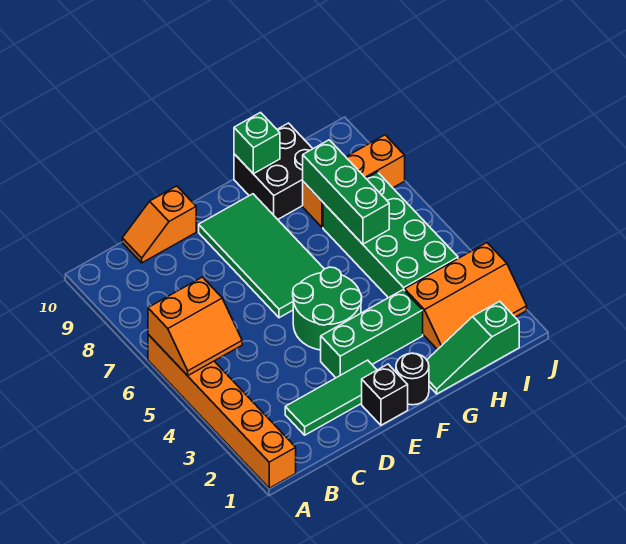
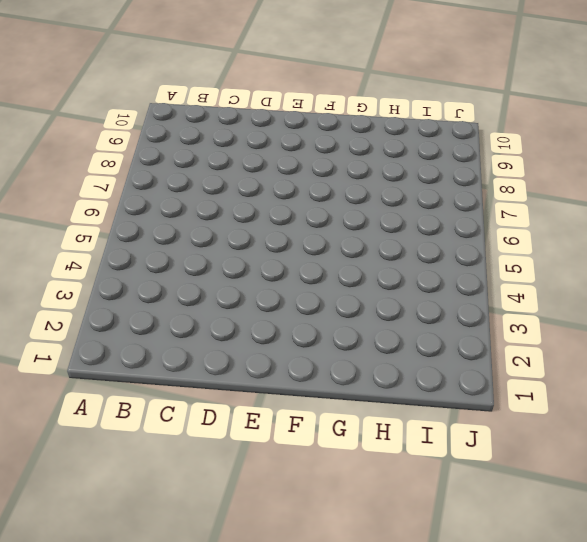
none -> orange brick A1:A6 level 1
none -> green tile C2:E2 level 1
none -> orange slope C10:D10 level 1 top D

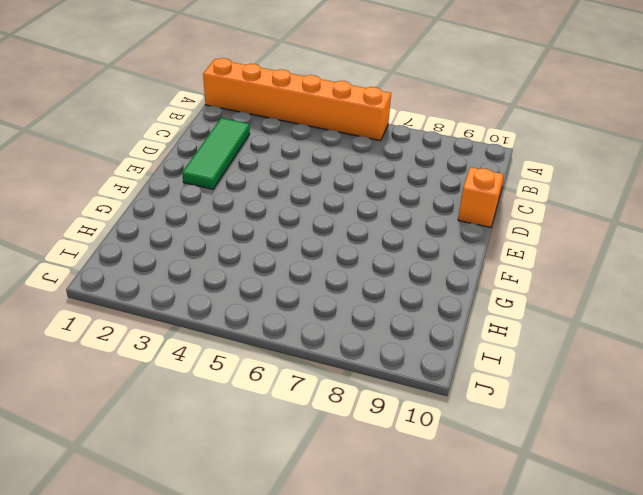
none -> black brick E1 level 1
none -> green brick E3:G3 level 1
none -> green round brick E4:F5 level 1

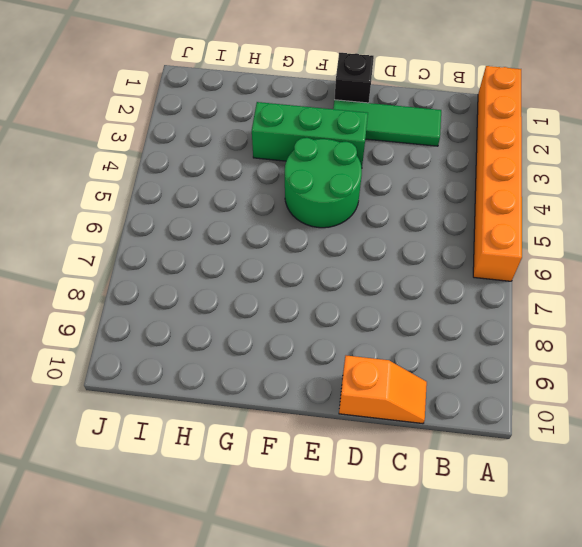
none -> green tile E6:F9 level 1
none -> black round brick F1 level 1
none -> green slope G1:I1 level 1 top I

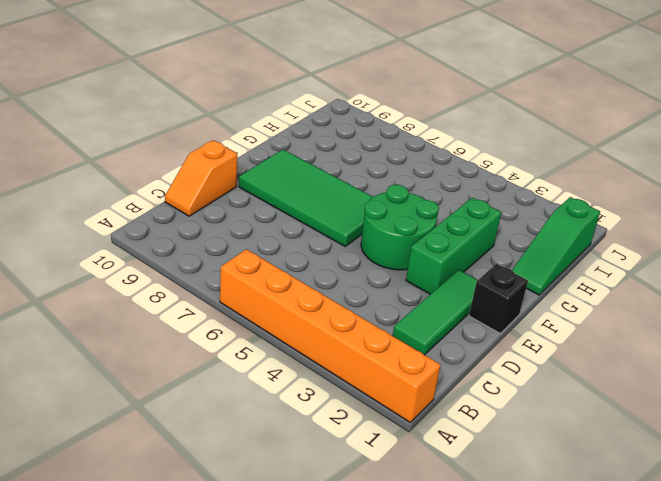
none -> black round brick F1 level 1
none -> black brick G9:H10 level 1
none -> orange slope H2:J3 level 1 top 3

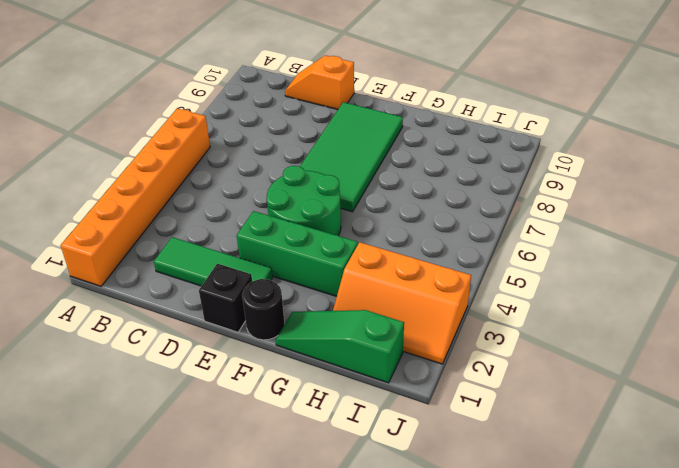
none -> black brick G9:H10 level 1
none -> green brick H4:I7 level 1
none -> orange brick H8:J8 level 1

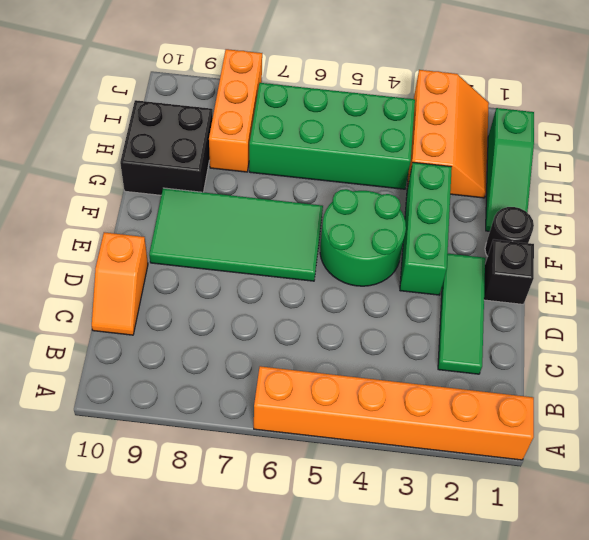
none -> orange slope A5:B6 level 2 top 6
none -> green brick G10 level 2
none -> green brick H6:H8 level 2

